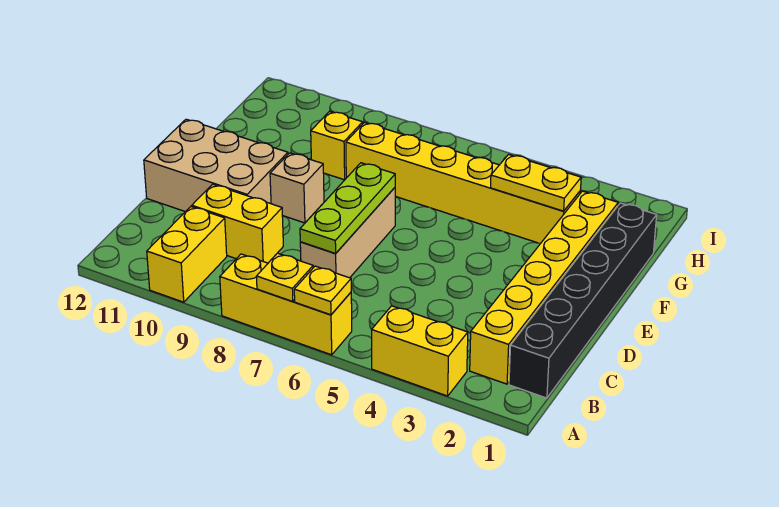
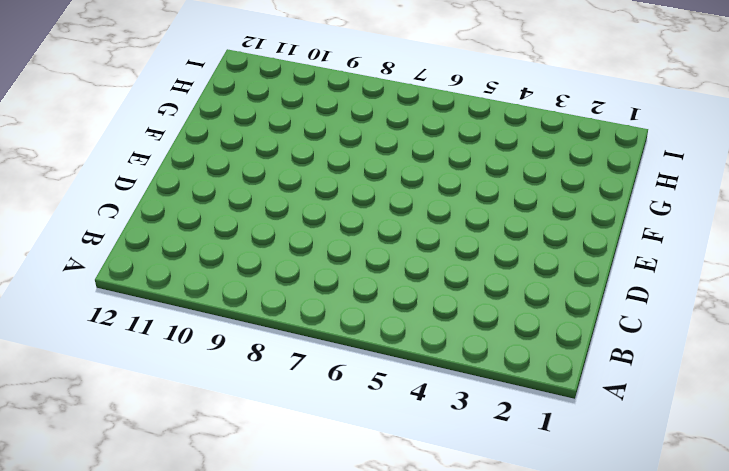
none -> yellow brick A3:A4 level 1
none -> yellow brick A6:A8 level 1
none -> yellow brick A10:B10 level 1

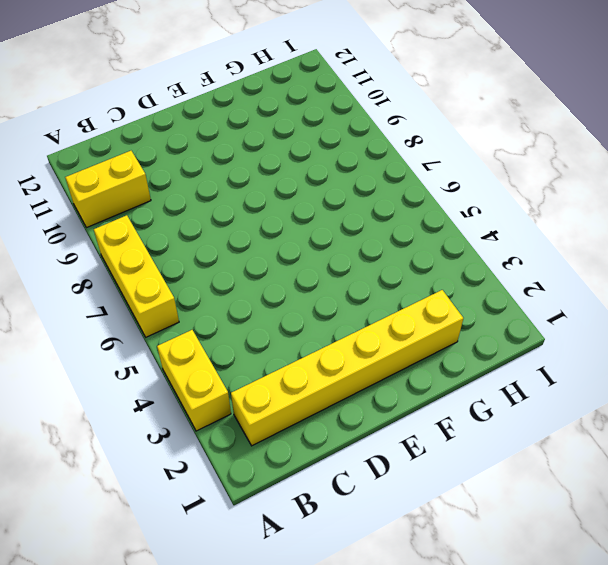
none -> black brick B1:G1 level 1
none -> tan brick C7:E7 level 1
none -> yellow brick C9:C10 level 1

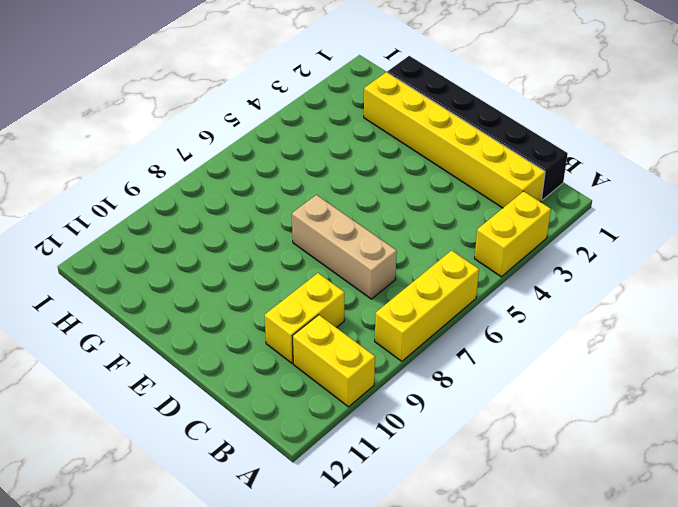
none -> tan brick D10:E12 level 1
none -> tan brick E9 level 1
none -> yellow brick G3:G8 level 1

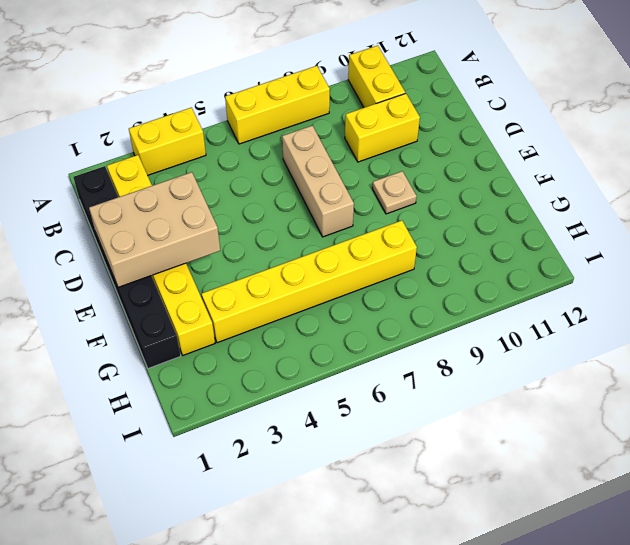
tan brick D1:E3 level 2 -> tan brick D10:E12 level 1
tan plate E9 level 1 -> tan brick E9 level 1
none -> yellow brick G9 level 1
none -> yellow plate A6 level 2
none -> yellow plate A7 level 2

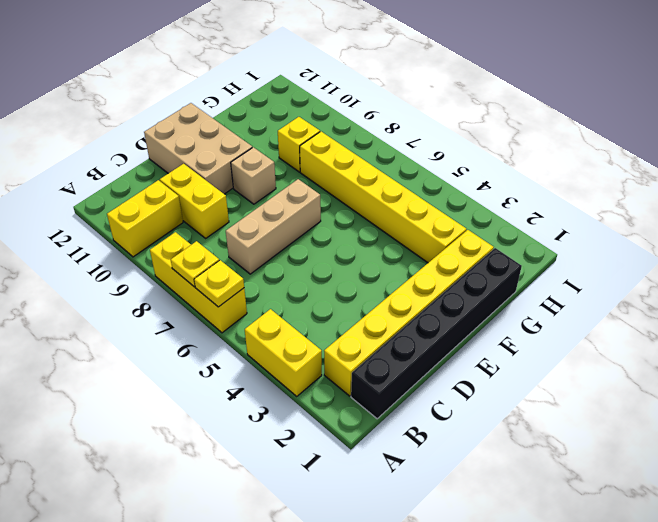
none -> lime plate C7:E7 level 2
none -> yellow plate G3:G4 level 2

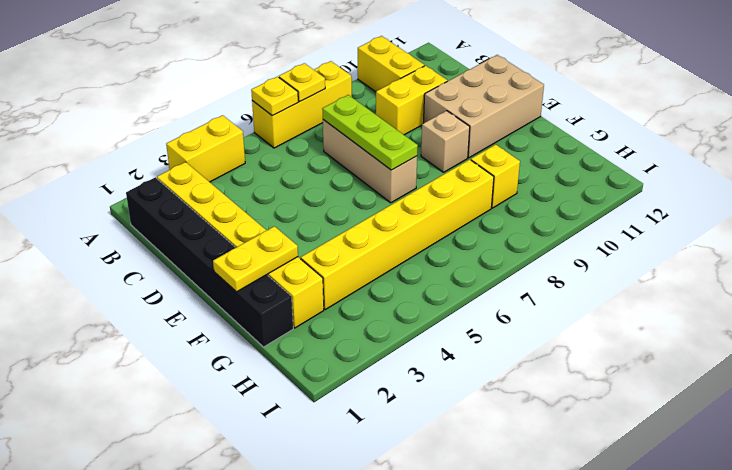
yellow plate F1:F2 level 2 -> yellow plate G3:G4 level 2

